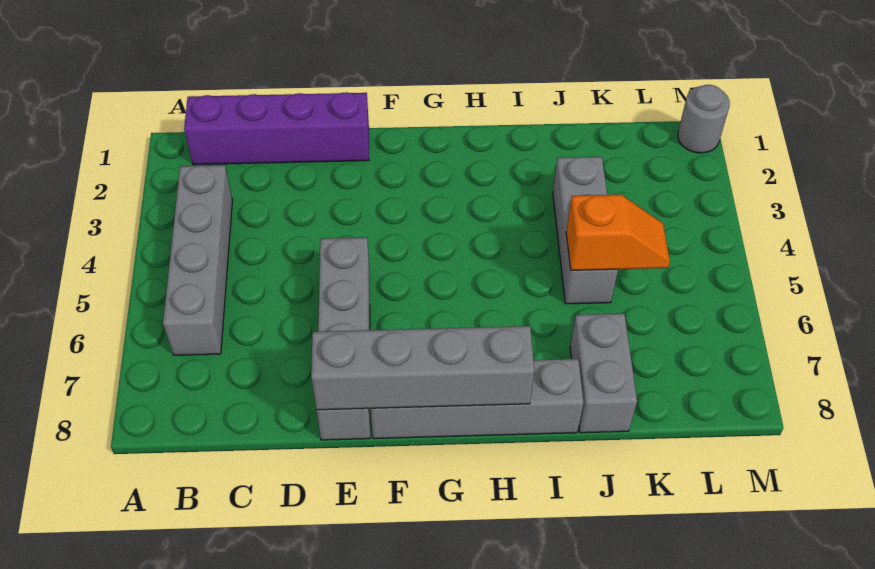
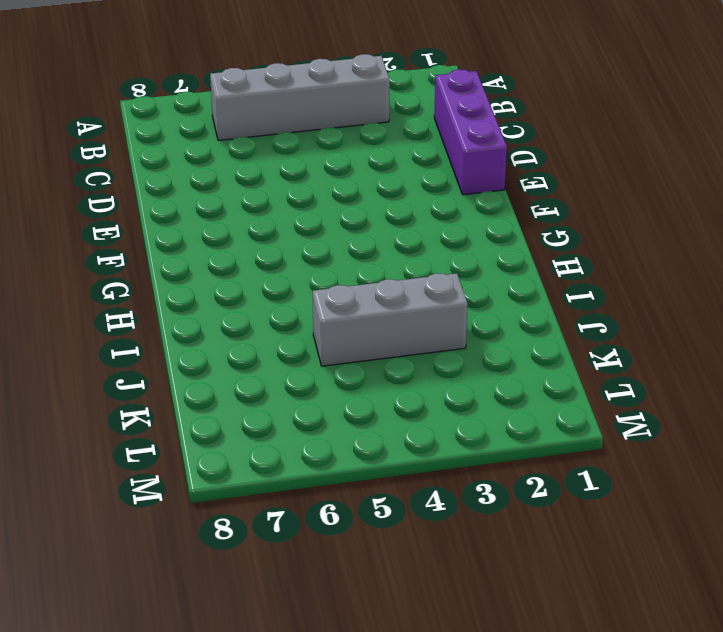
purple brick C1:E1 level 1 -> purple brick B1:E1 level 1
none -> grey brick E5:E8 level 1
none -> grey brick F8:I8 level 1

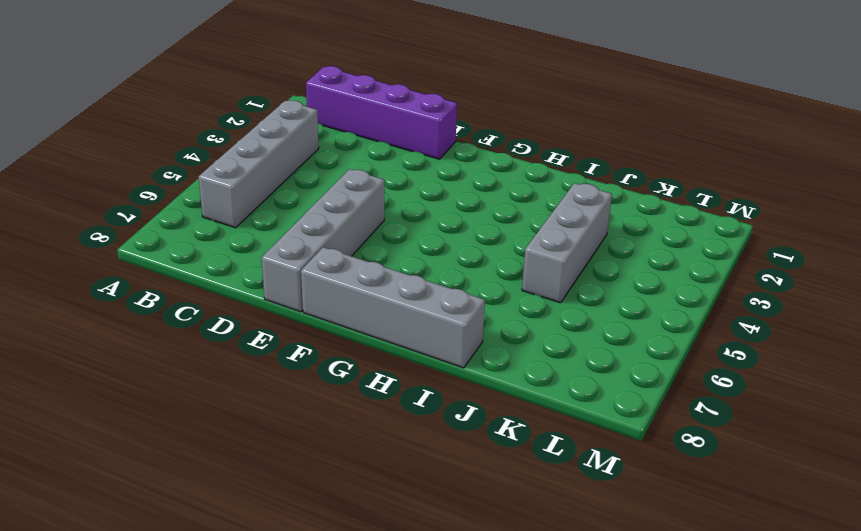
none -> grey brick J7:J8 level 1
none -> grey round brick M1 level 1

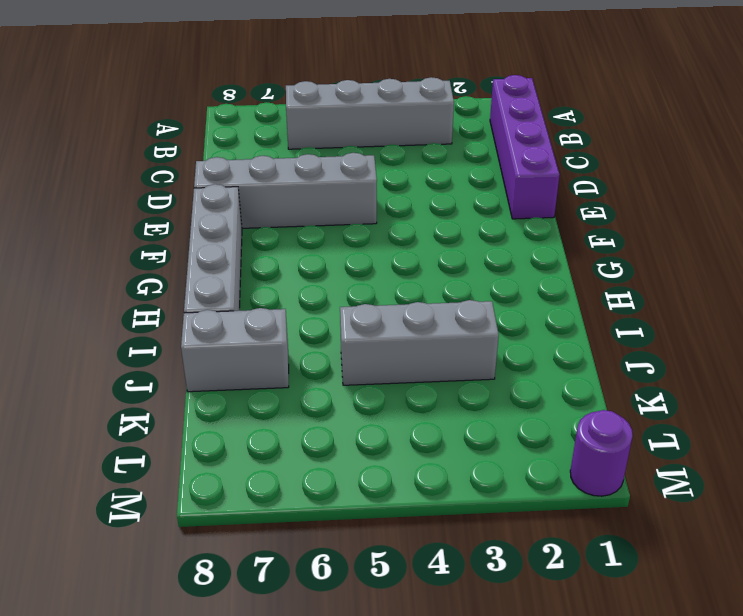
purple round brick M1 level 1 -> grey round brick M1 level 1
none -> grey brick E8:H8 level 2
none -> orange slope J5:K5 level 2 top J

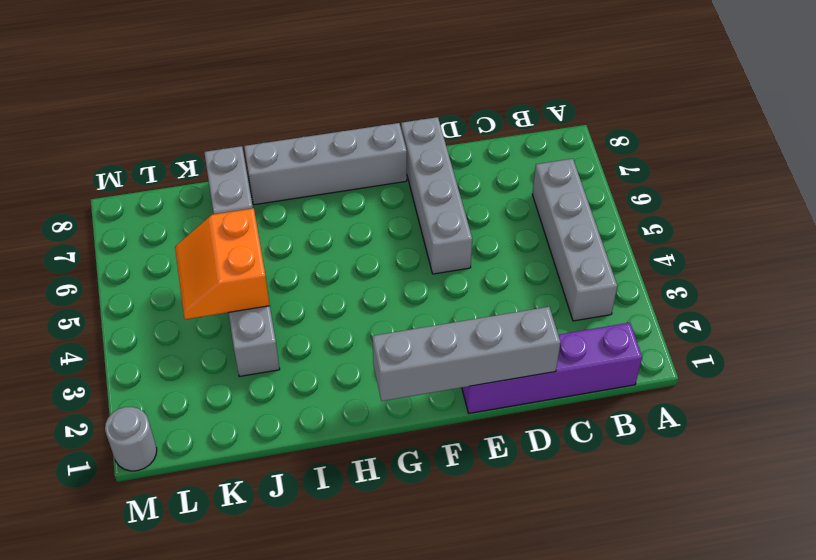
grey brick D1:G1 level 2 -> grey brick E8:H8 level 2
orange slope J4:K5 level 2 top J -> orange slope J5:K5 level 2 top J

